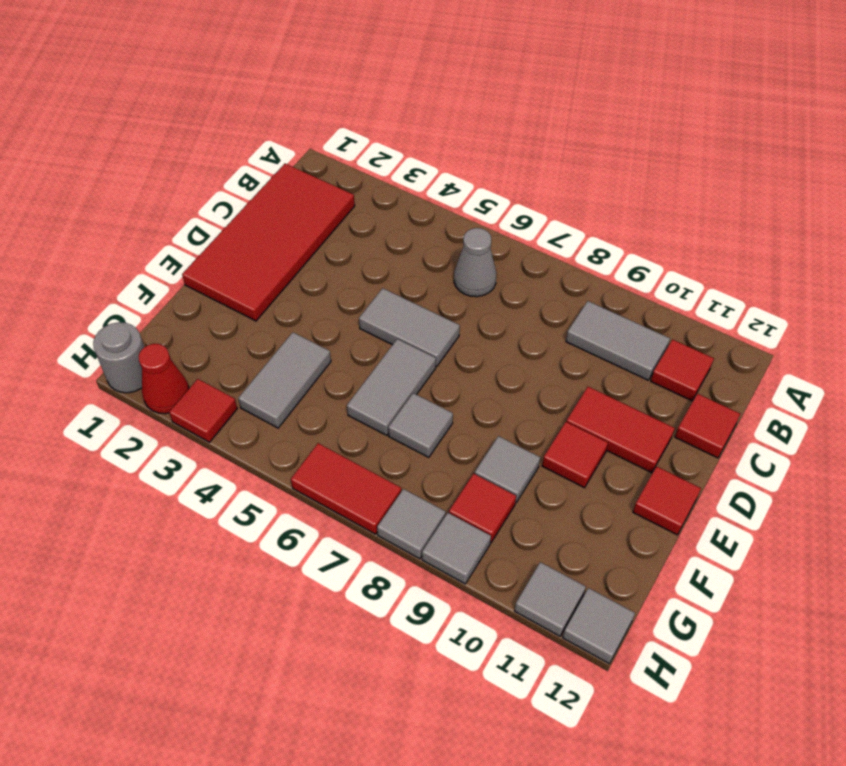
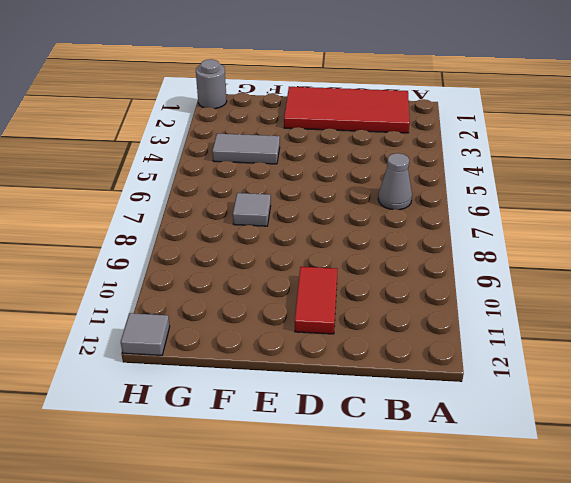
none -> grey tile B9:B10 level 1
none -> red tile B11 level 1
none -> red tile C12 level 1

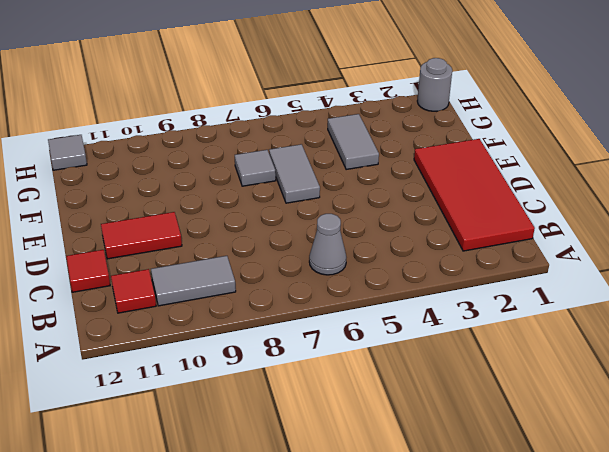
none -> grey tile D5:D6 level 1
none -> red tile E10 level 1
none -> red tile E12 level 1

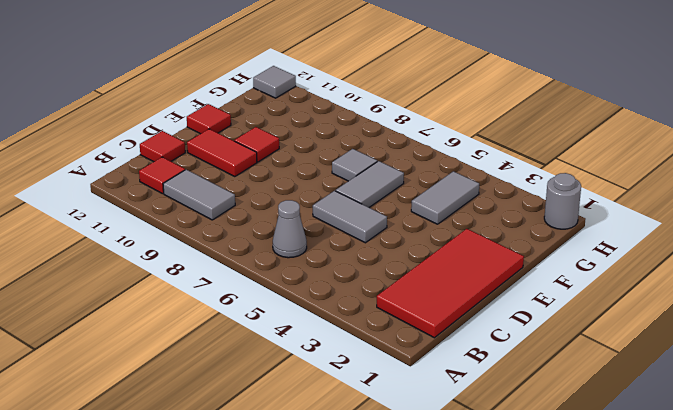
none -> grey tile F9 level 1
none -> red tile G9 level 1
none -> red cone H2 level 1

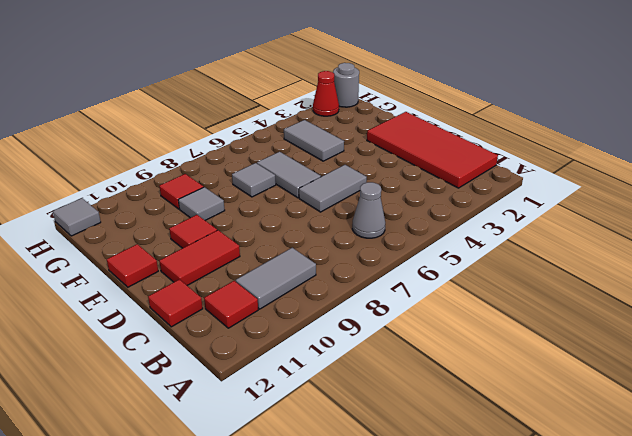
none -> red tile H3 level 1
none -> red tile H6:H7 level 1
none -> grey tile H8 level 1

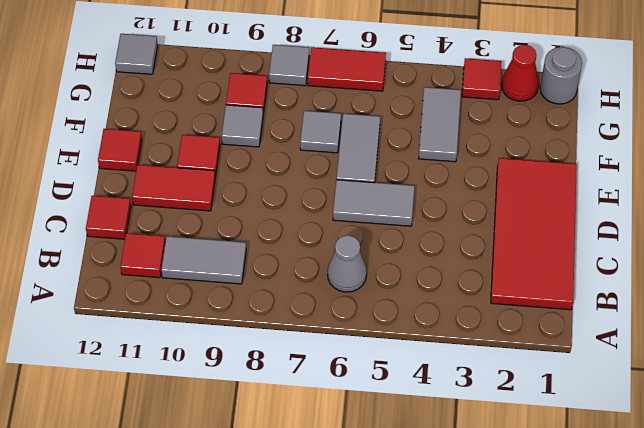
none -> grey tile H9 level 1
none -> grey tile H11 level 1

